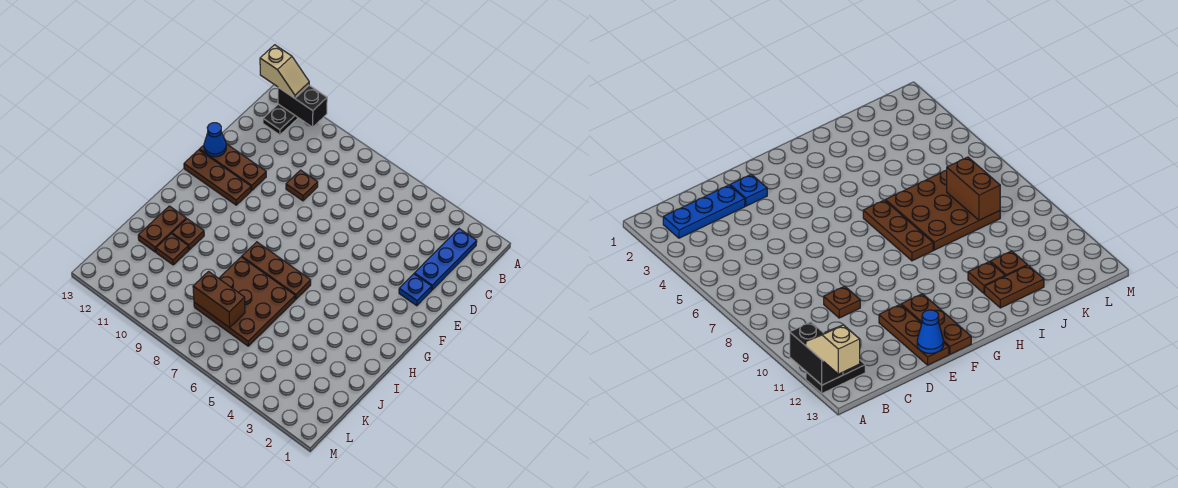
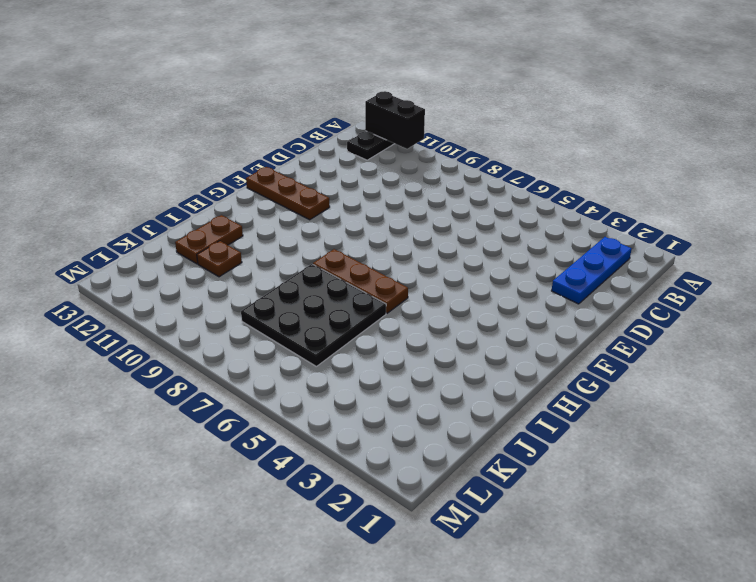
black plate I6:K8 level 1 -> brown plate I6:K8 level 1
none -> brown plate D9 level 1
none -> blue plate E2 level 1
none -> brown plate E11:E13 level 1

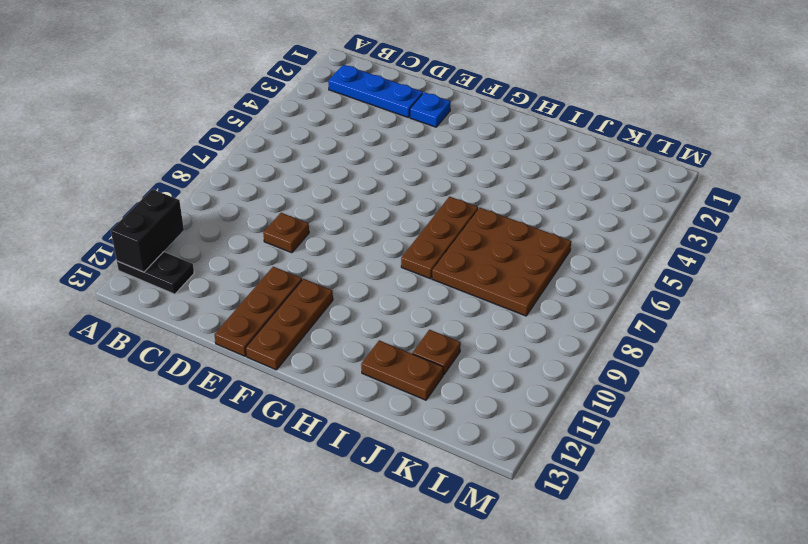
none -> brown plate I11 level 1
none -> blue cone E13 level 2
none -> brown brick K7:K8 level 2

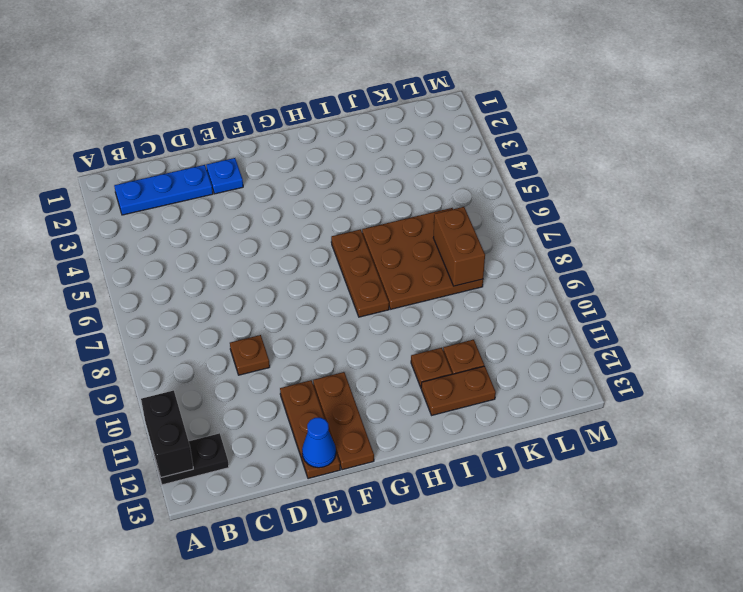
none -> tan slope A12:A13 level 3 top 13

